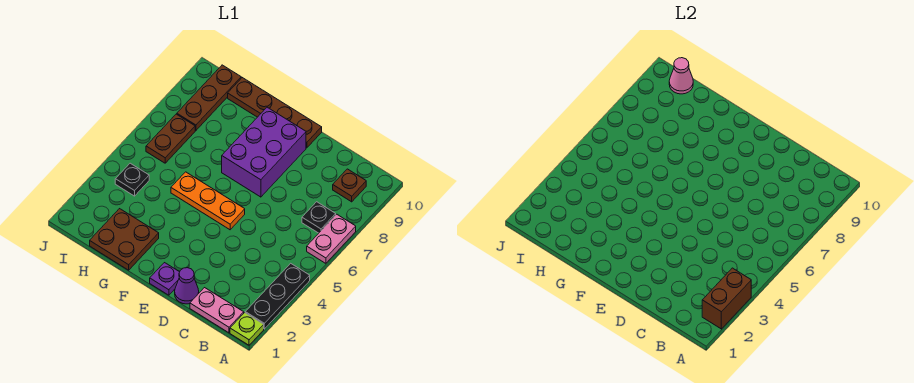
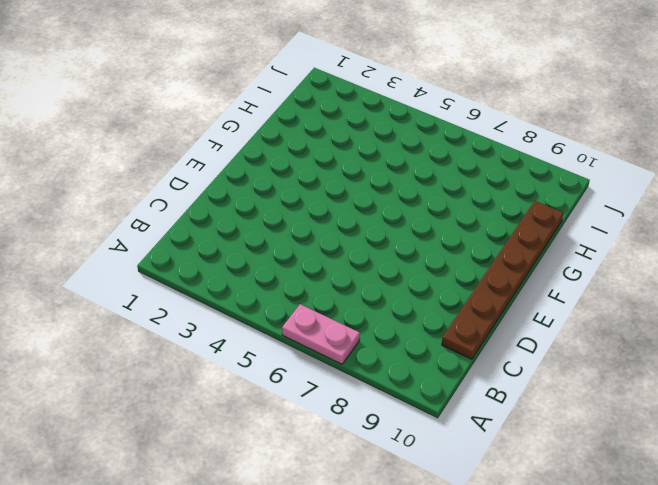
brown plate C10:H10 level 1 -> brown plate E10:H10 level 1
none -> lime plate A1 level 1
none -> black plate A2:A4 level 1
none -> pink plate B1:C1 level 1

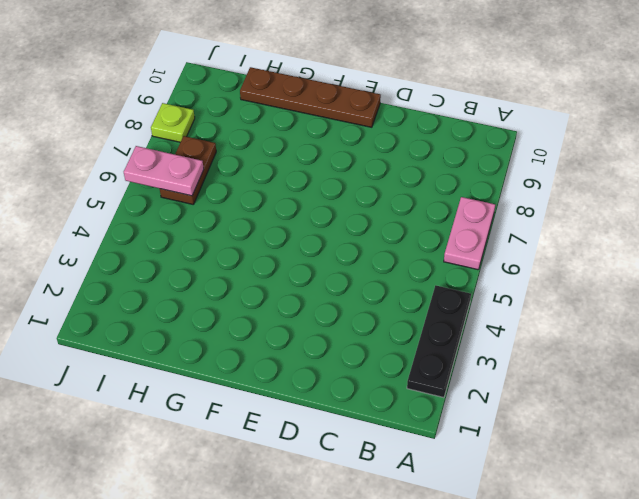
pink plate I6:J6 level 2 -> pink plate B1:C1 level 1
lime plate J8 level 1 -> lime plate A1 level 1
none -> black plate B7 level 1
none -> brown plate B9 level 1
none -> purple cone D1 level 1

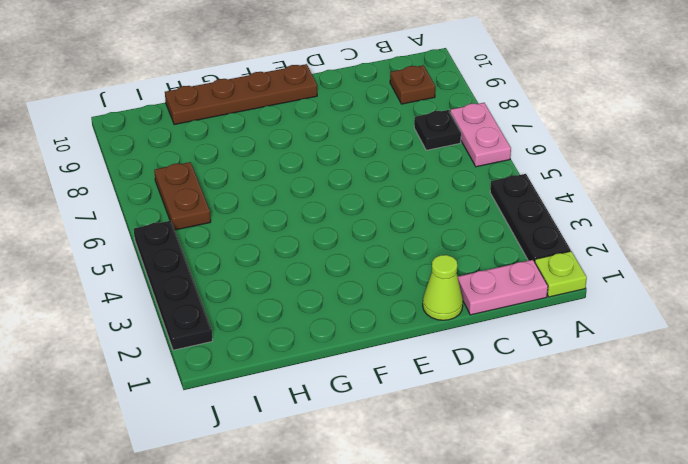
lime cone D1 level 1 -> purple cone D1 level 1
black plate J2:J5 level 1 -> none
none -> purple plate E1 level 1
none -> orange plate E5:G5 level 1
none -> purple brick E7:F9 level 1

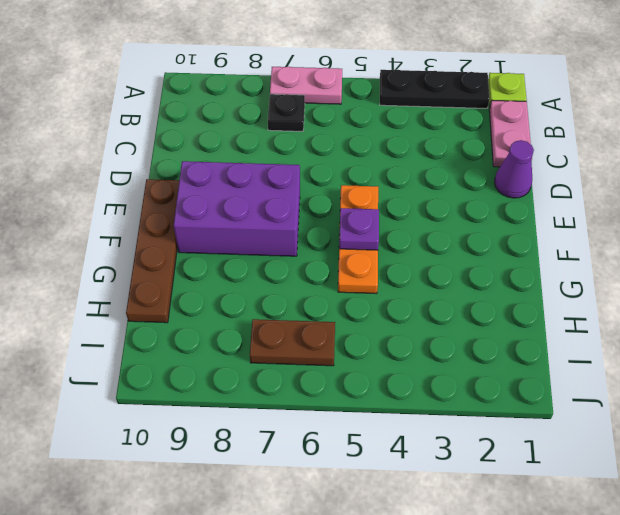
purple plate F5 level 2 -> purple plate E1 level 1
none -> brown plate B9 level 1
none -> brown plate G1:H2 level 1
none -> black plate I4 level 1

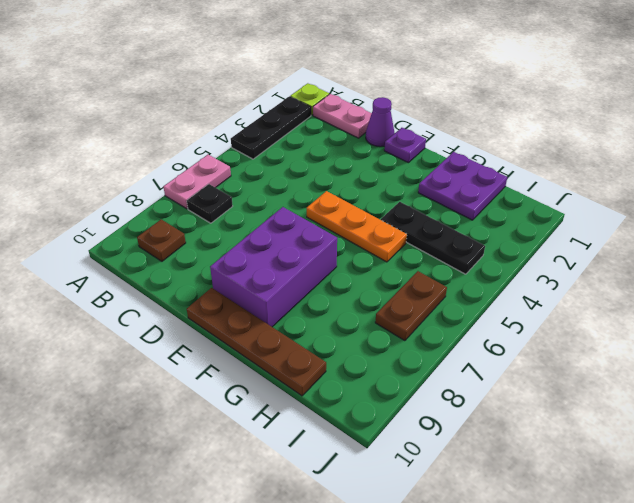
purple plate G1:H2 level 1 -> brown plate G1:H2 level 1
black plate G4:I4 level 1 -> black plate I4 level 1
none -> brown plate I8:I10 level 1
none -> brown brick A2:A3 level 2
none -> pink cone I10 level 2

